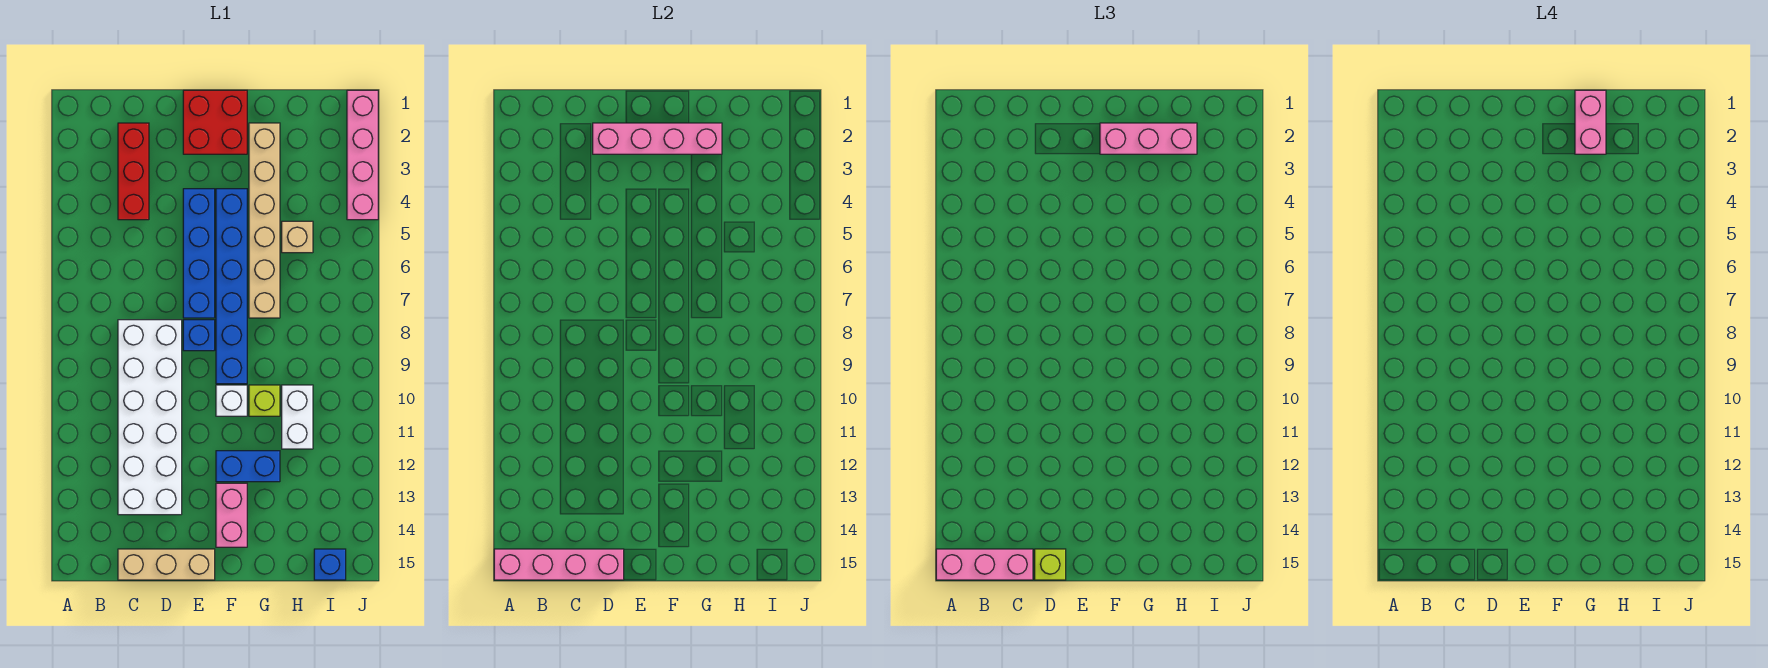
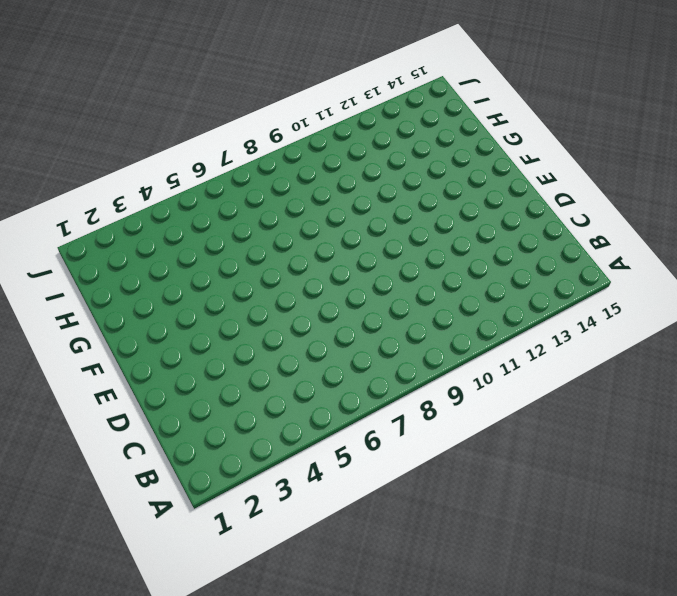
none -> red brick C2:C4 level 1
none -> white brick C8:D13 level 1
none -> tan brick C15:E15 level 1

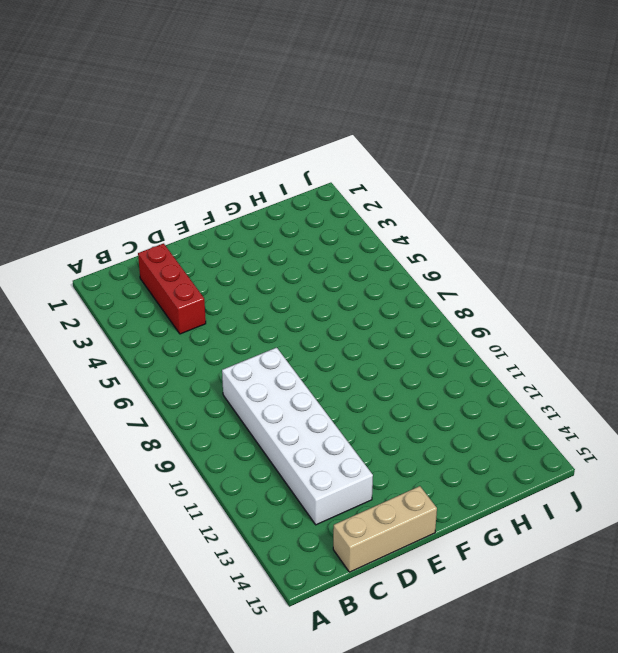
none -> red brick E1:F2 level 1
none -> blue brick E4:E7 level 1
none -> blue brick E8 level 1

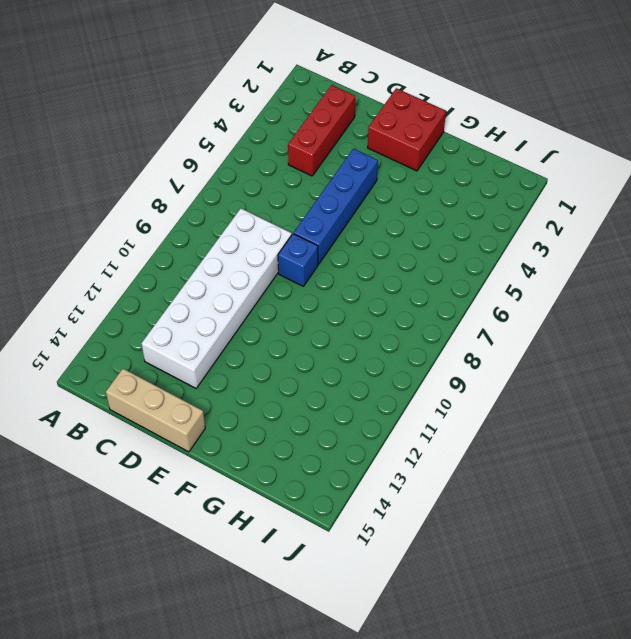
none -> blue brick F4:F9 level 1
none -> white brick F10 level 1
none -> blue brick F12:G12 level 1

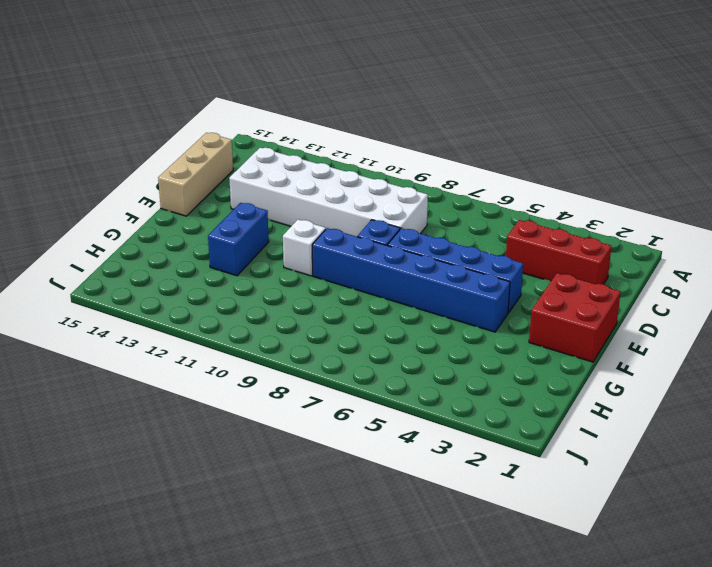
none -> pink brick F13:F14 level 1
none -> tan brick G2:G7 level 1
none -> lime brick G10 level 1

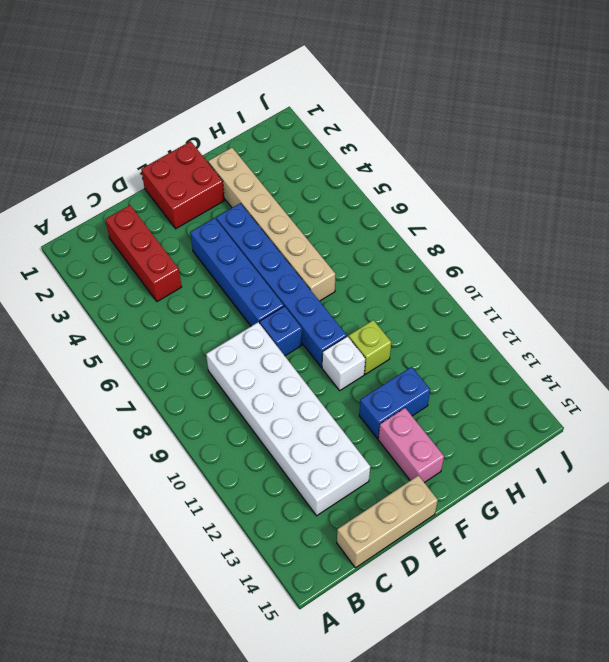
none -> tan brick H5 level 1
none -> white brick H10:H11 level 1
none -> blue brick I15 level 1

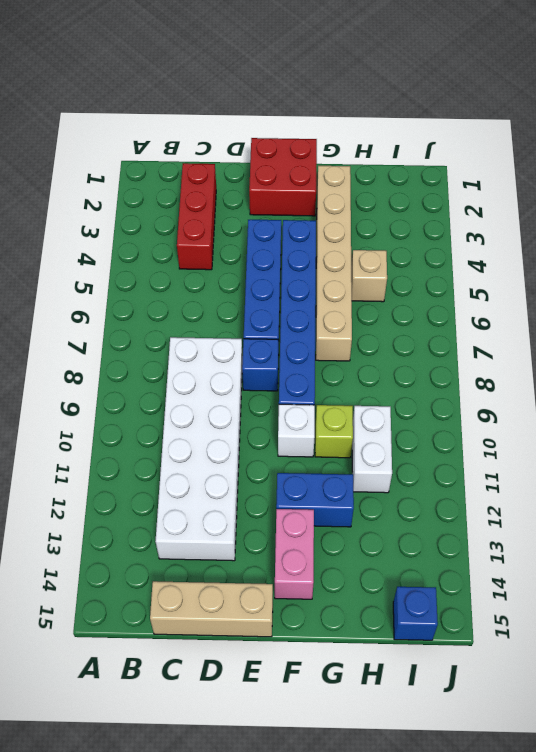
none -> pink brick J1:J4 level 1
none -> pink brick A15:D15 level 2
none -> pink brick D2:G2 level 2

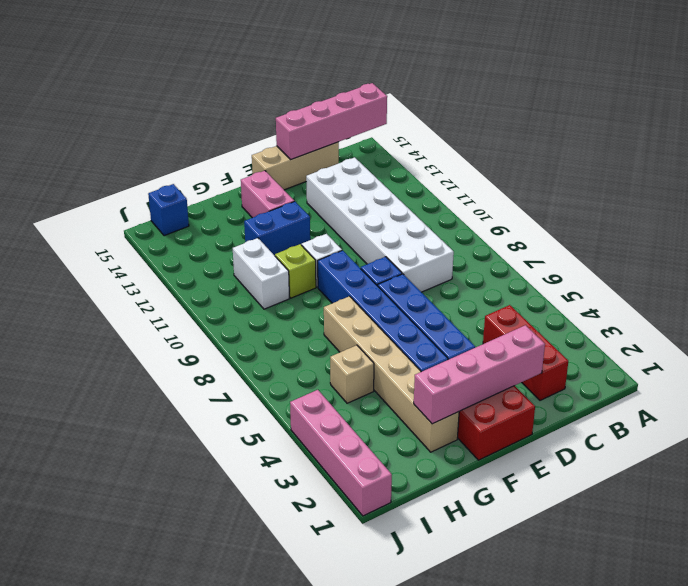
none -> pink brick A15:C15 level 3
none -> lime brick D15 level 3
none -> pink brick F2:H2 level 3

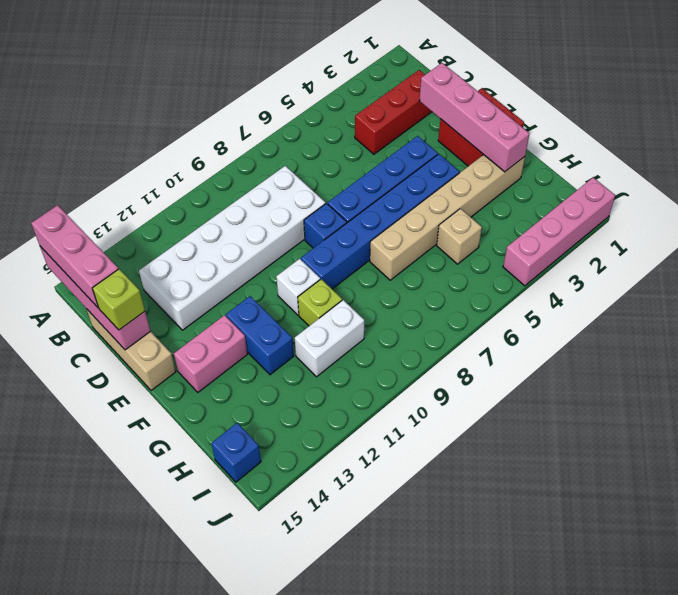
none -> pink brick F2:H2 level 3
none -> pink brick G1:G2 level 4

